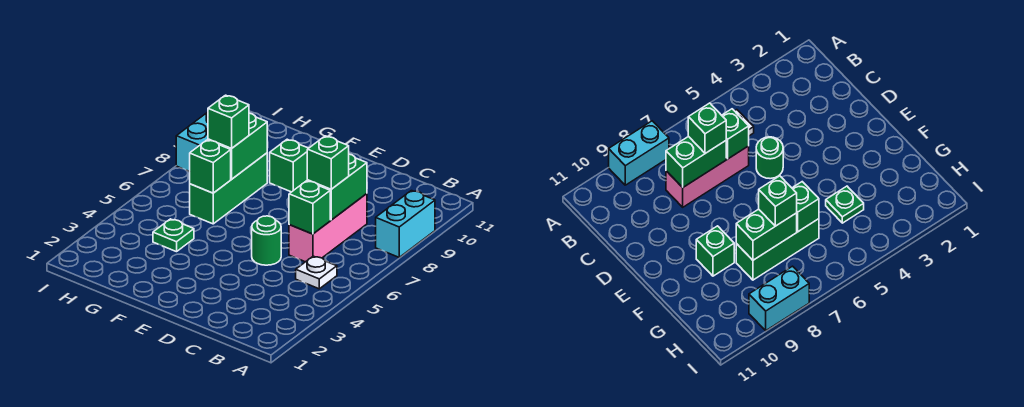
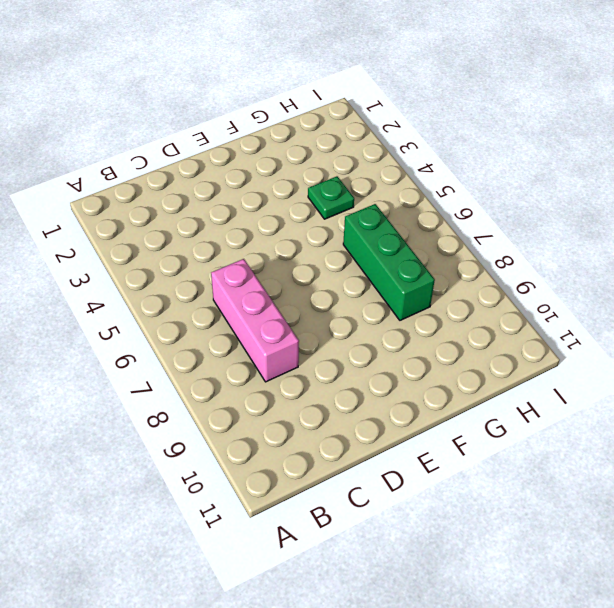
none -> cyan brick A8:A9 level 1
none -> white plate B5 level 1
none -> green round brick D5 level 1

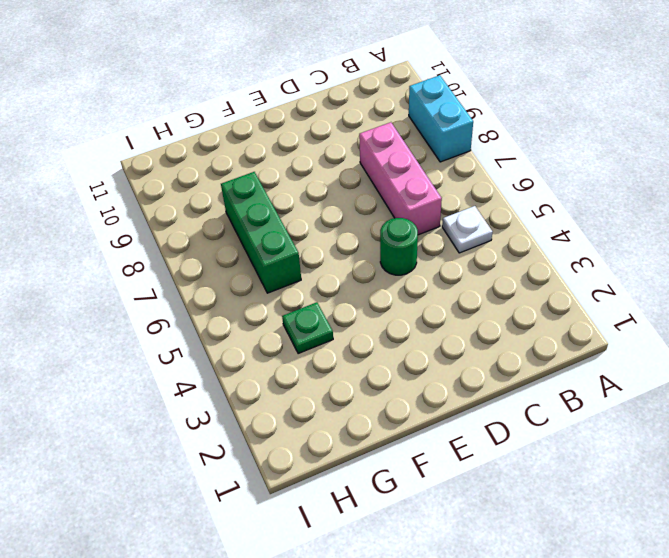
none -> green brick F9 level 1
none -> cyan brick I8:I9 level 1
none -> green brick C6 level 2

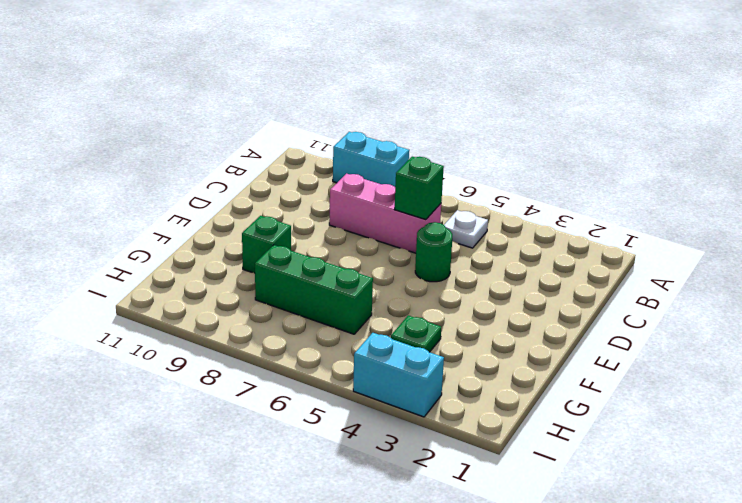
cyan brick I3:I4 level 1 -> cyan brick I8:I9 level 1
none -> green brick C7:C8 level 2
none -> green brick G6 level 2
none -> green brick G7:G8 level 2

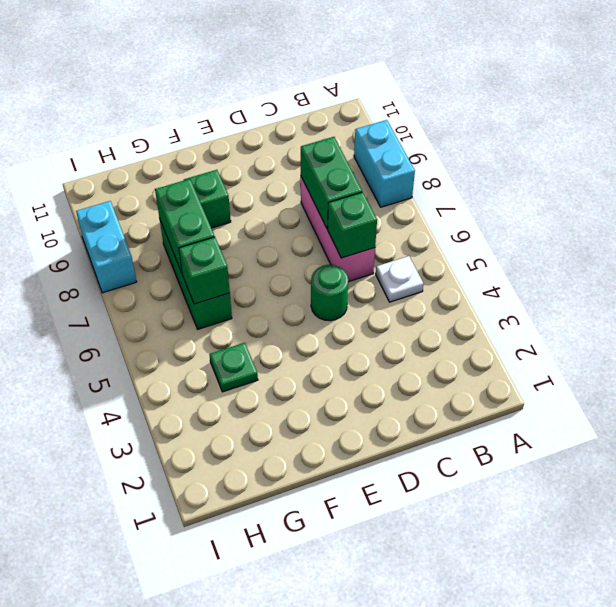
none -> green brick C7 level 3
none -> green brick G7 level 3

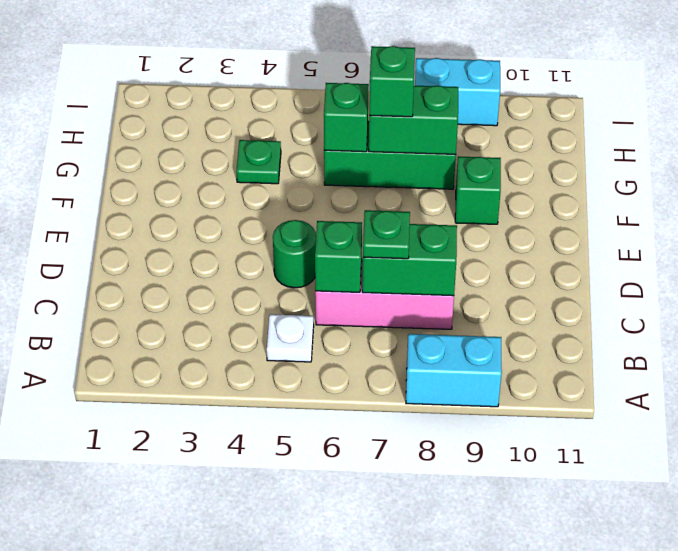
green plate C7 level 3 -> green brick C7 level 3

